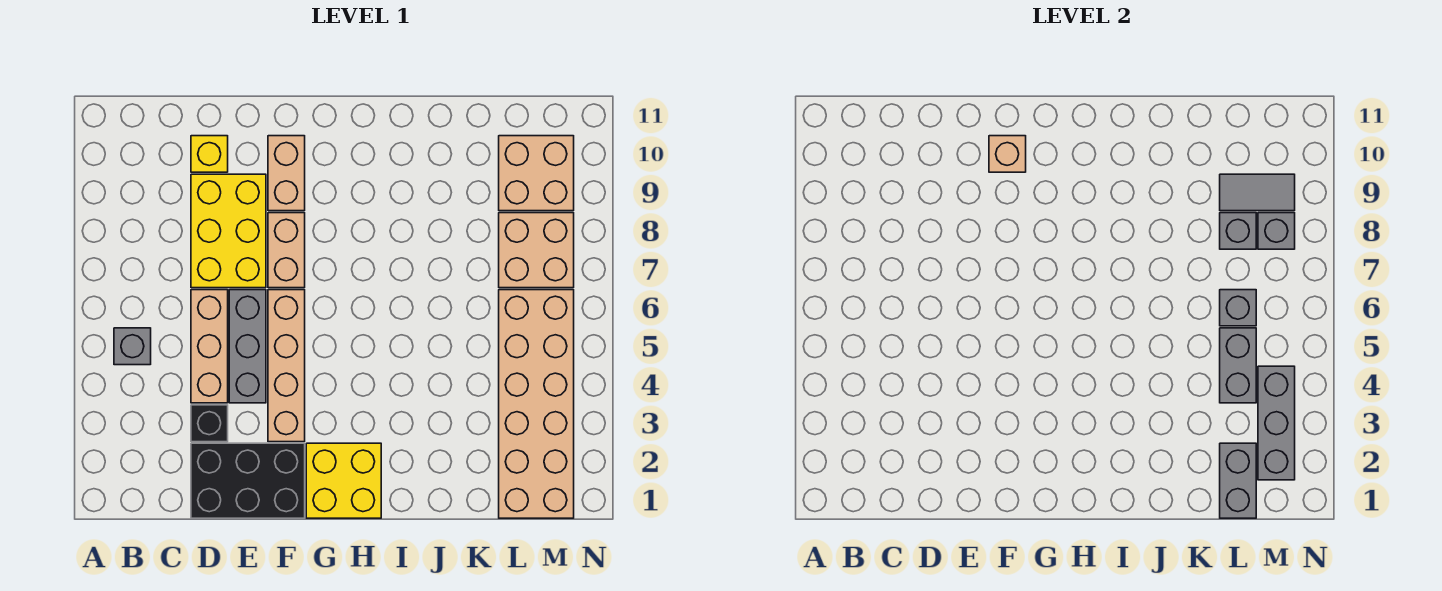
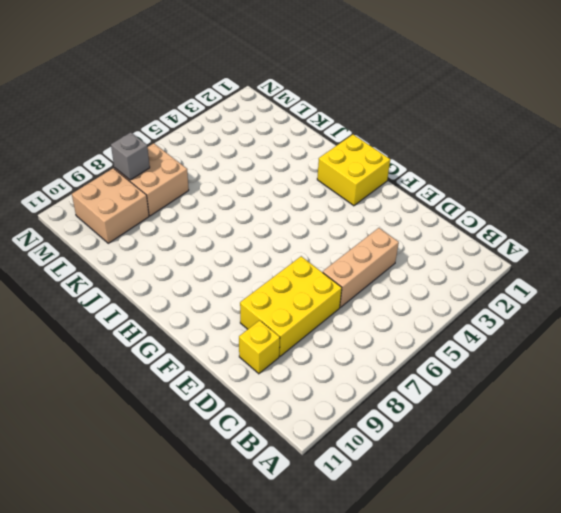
none -> grey brick B5 level 1
none -> black brick D1:F2 level 1
none -> black brick D3 level 1

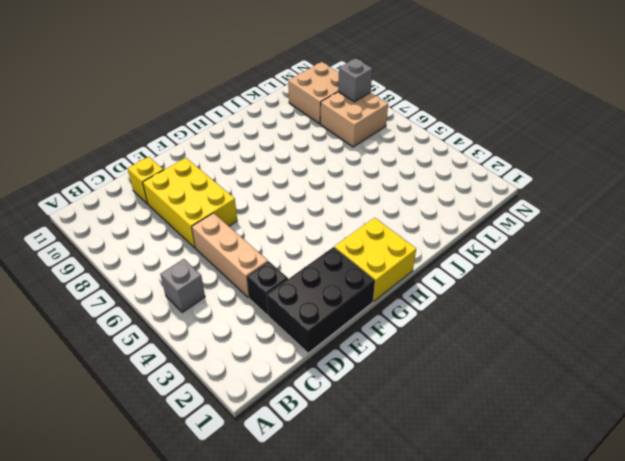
none -> grey brick E4:E6 level 1
none -> tan brick F3:F6 level 1
none -> tan brick F7:F8 level 1

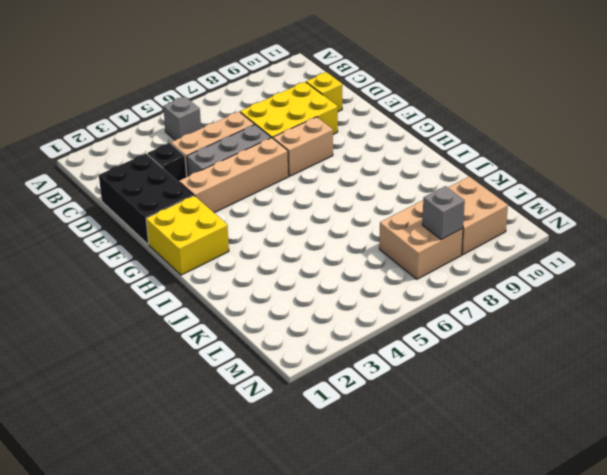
none -> tan brick F9:F10 level 1
none -> tan brick L1:M6 level 1
none -> tan brick F10 level 2

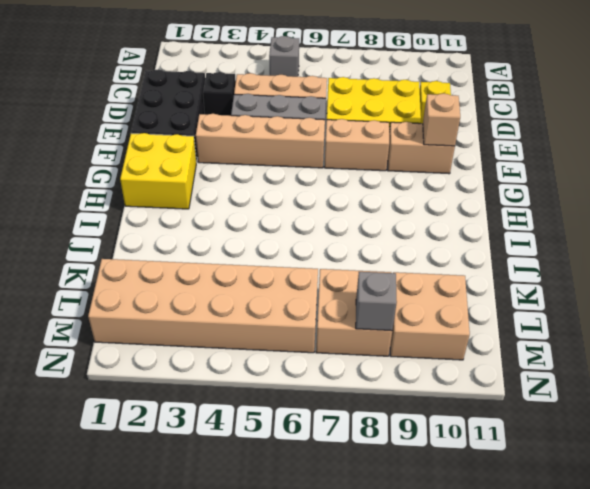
none -> grey brick L1:L2 level 2
none -> grey brick L4:L5 level 2
none -> grey brick L6 level 2

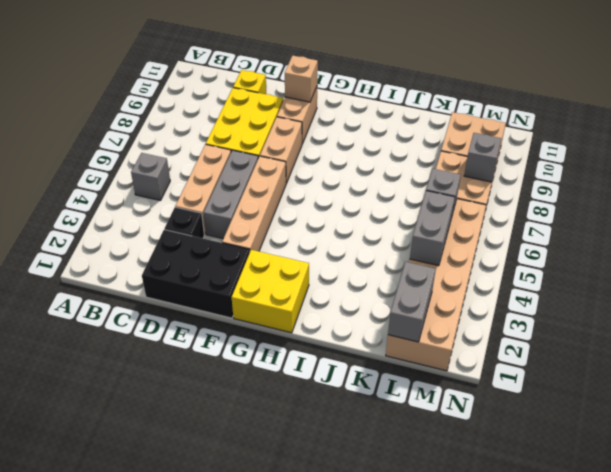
none -> grey brick L8 level 2
none -> grey tile L9:M9 level 2
none -> grey brick M2:M4 level 2

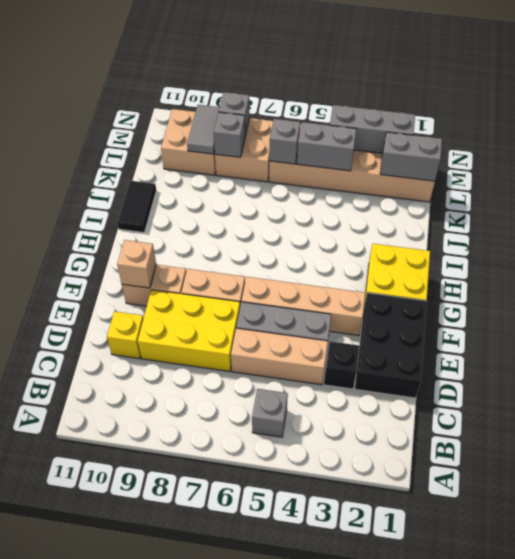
black tile I11:J11 level 1 -> none

